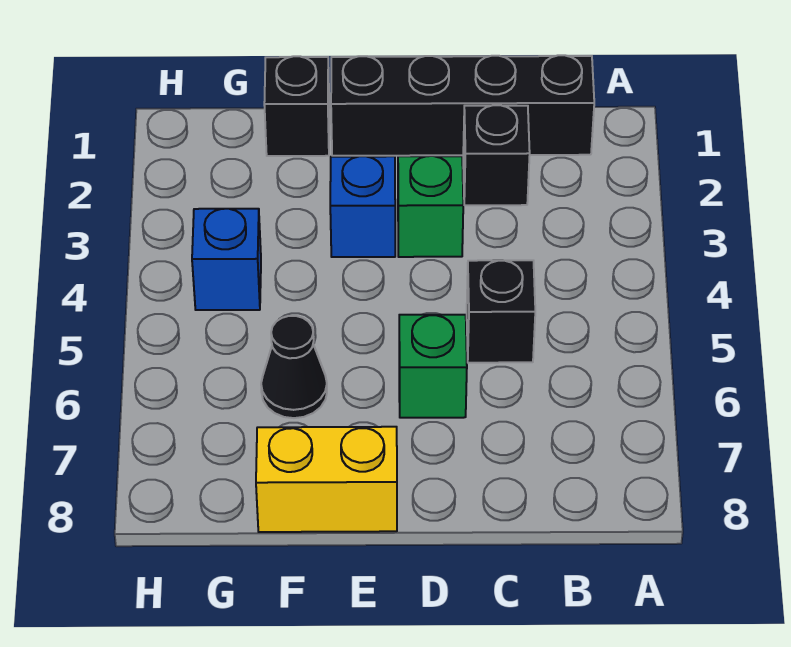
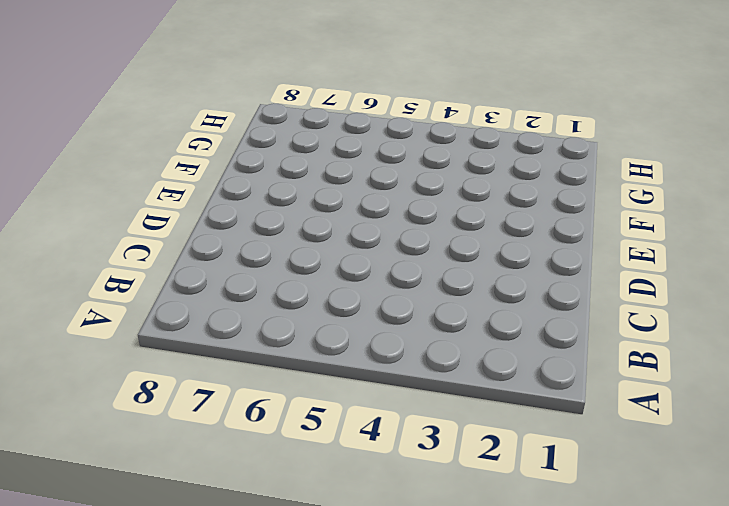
none -> black brick B1:E1 level 1
none -> black brick C2 level 1

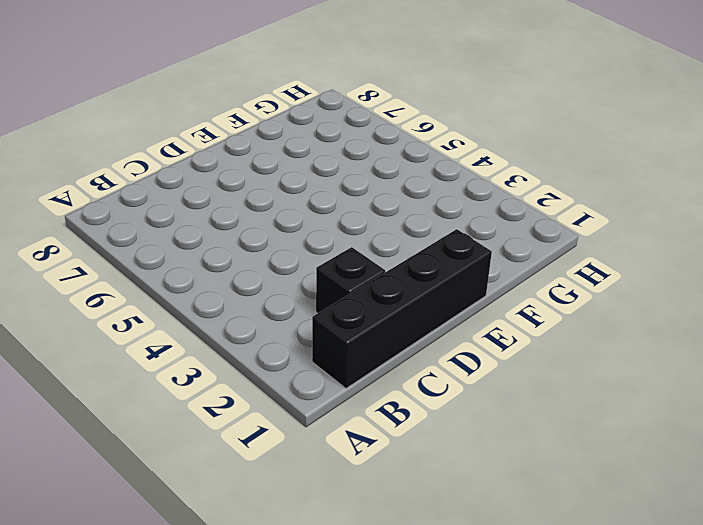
none -> black brick C5 level 1
none -> green brick D3 level 1

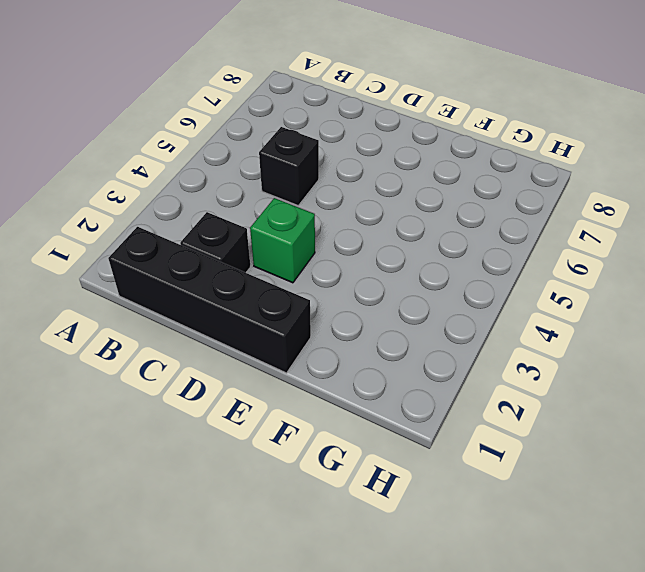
none -> green brick D6 level 1
none -> blue brick E3 level 1

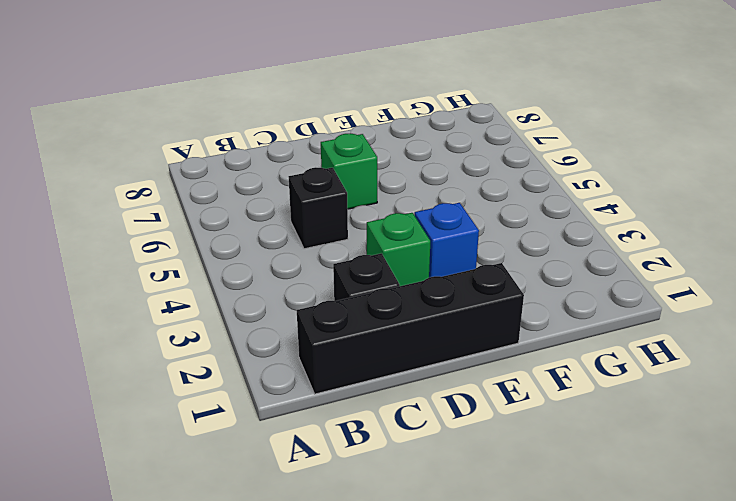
none -> yellow brick E8:F8 level 1
none -> black brick F1 level 1

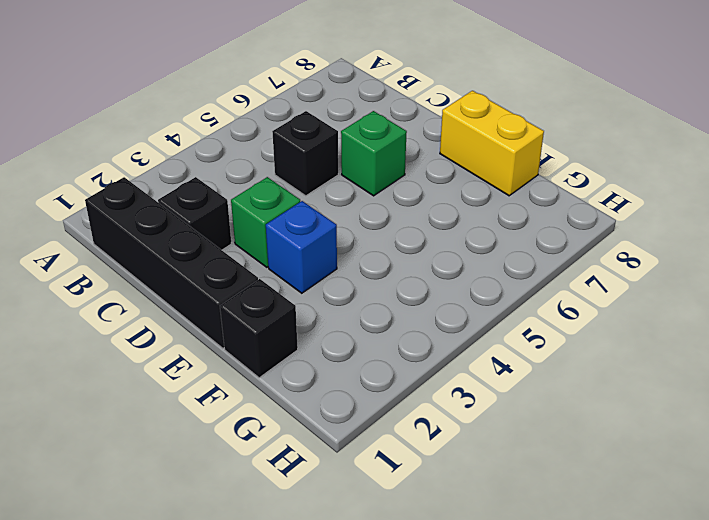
none -> black cone F6 level 1
none -> blue brick G4 level 1

